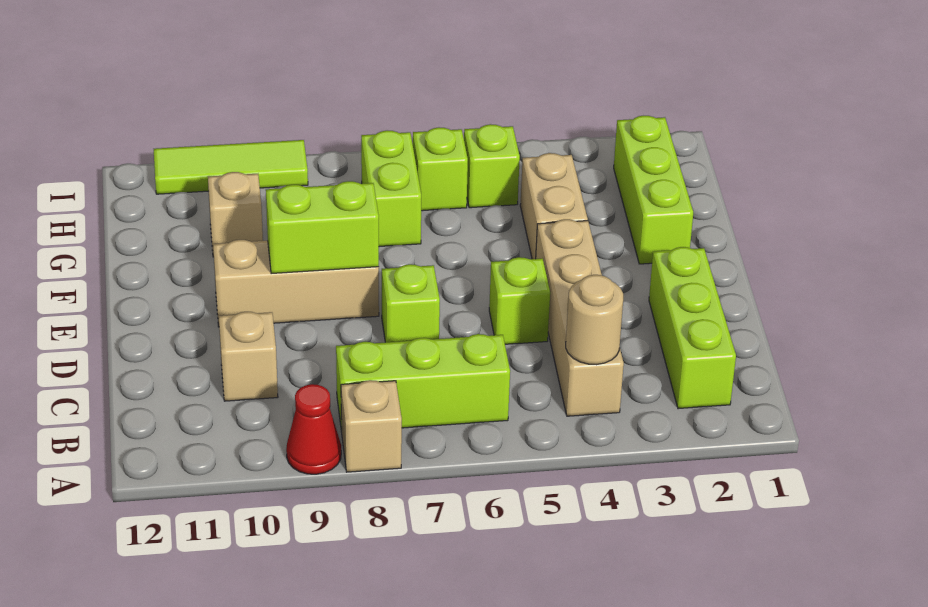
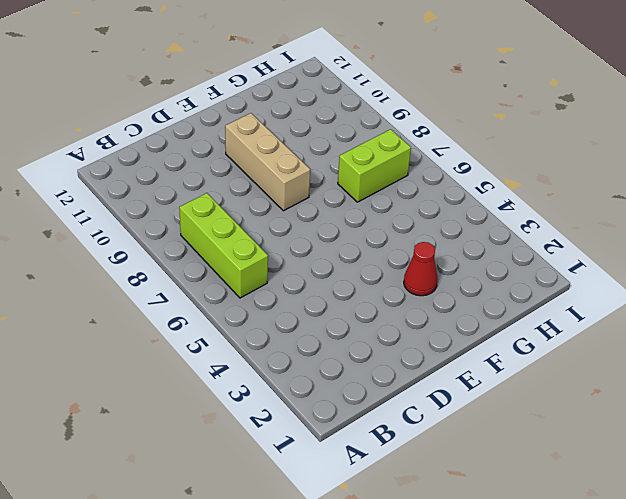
red cone F3 level 1 -> red cone A9 level 1
none -> tan brick A8 level 1
none -> lime brick B2:D2 level 1
none -> tan brick B4:E4 level 1

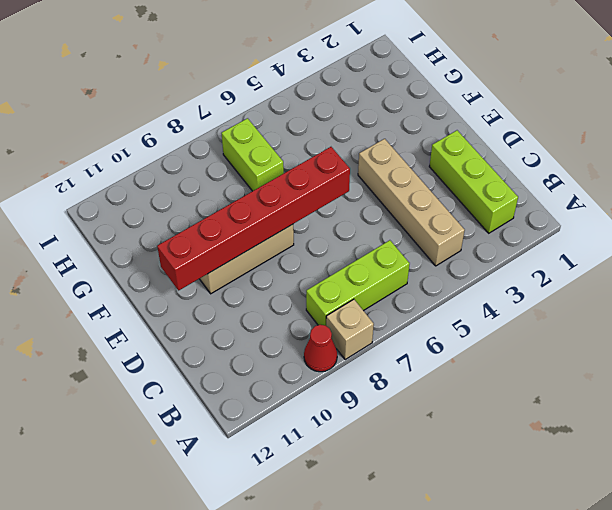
red brick E6:E11 level 2 -> lime brick E8:E9 level 2
none -> tan brick C10 level 1
none -> lime brick D5 level 1
none -> lime brick D7 level 1

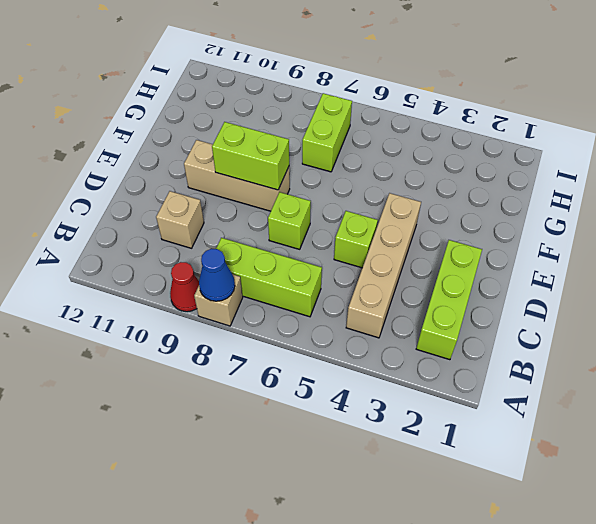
blue cone A8 level 2 -> none
none -> lime brick F2:H2 level 1
none -> tan brick F4:G4 level 1
none -> tan brick G10 level 1

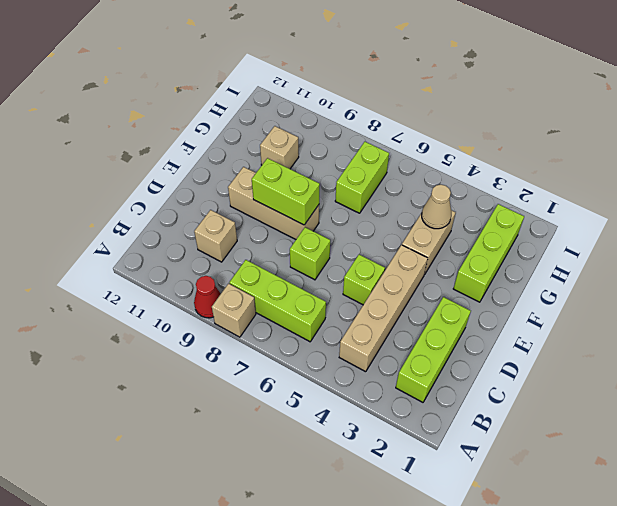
tan cone G4 level 2 -> none
none -> lime brick H5 level 1
none -> lime brick H6 level 1
none -> lime tile I9:I11 level 1

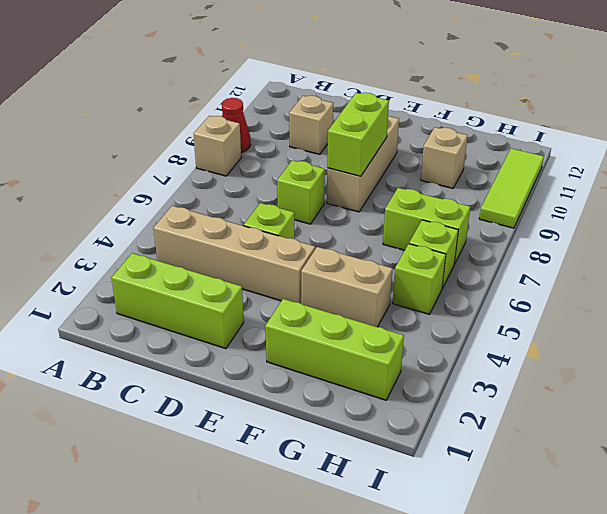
none -> lime brick B6:B8 level 1
none -> tan round brick B4 level 2

